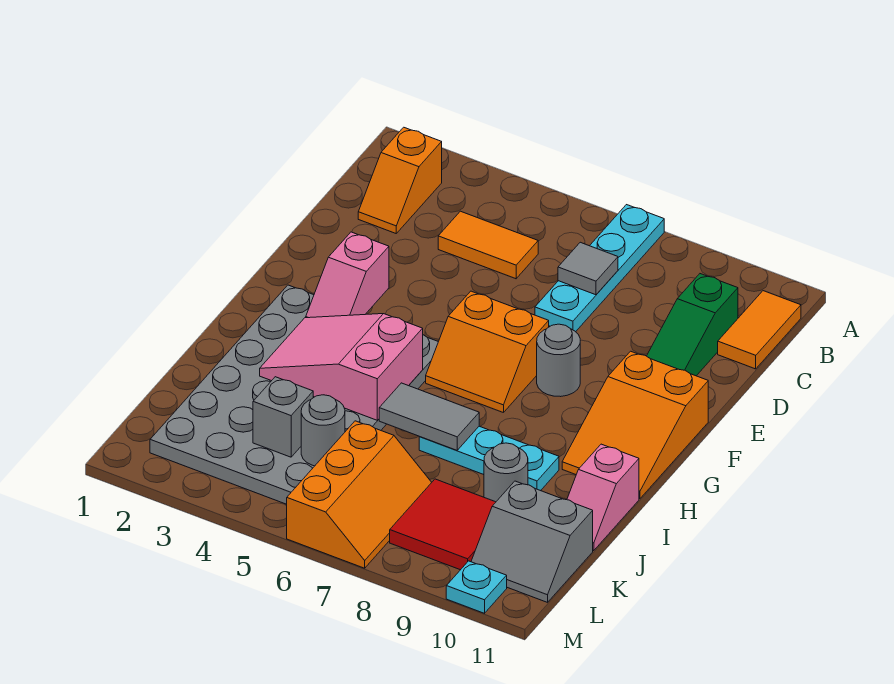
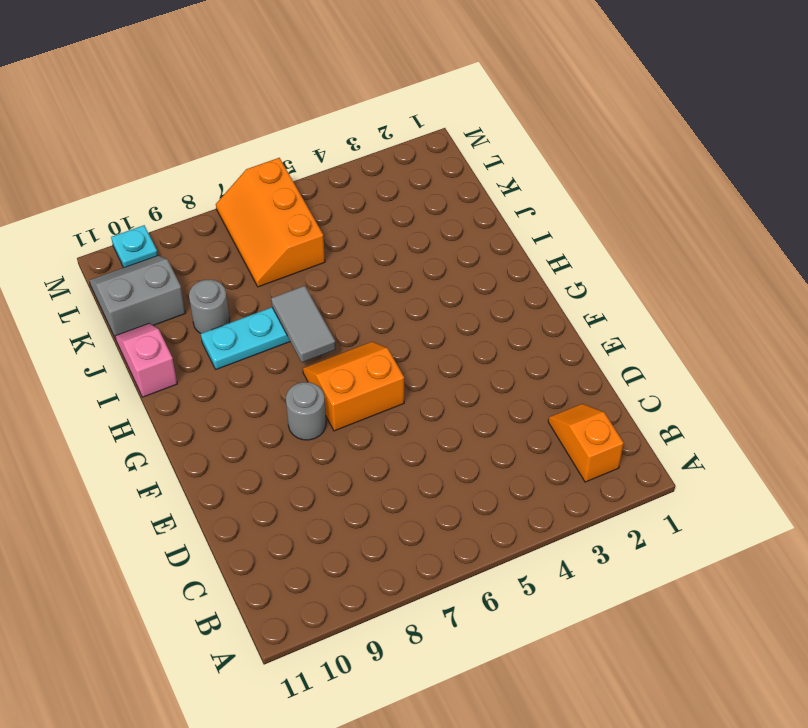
grey tile H7:I7 level 2 -> grey tile I6:I7 level 2
none -> cyan plate A7:D7 level 1
none -> orange tile B11:C11 level 1
none -> orange tile C4:C5 level 1

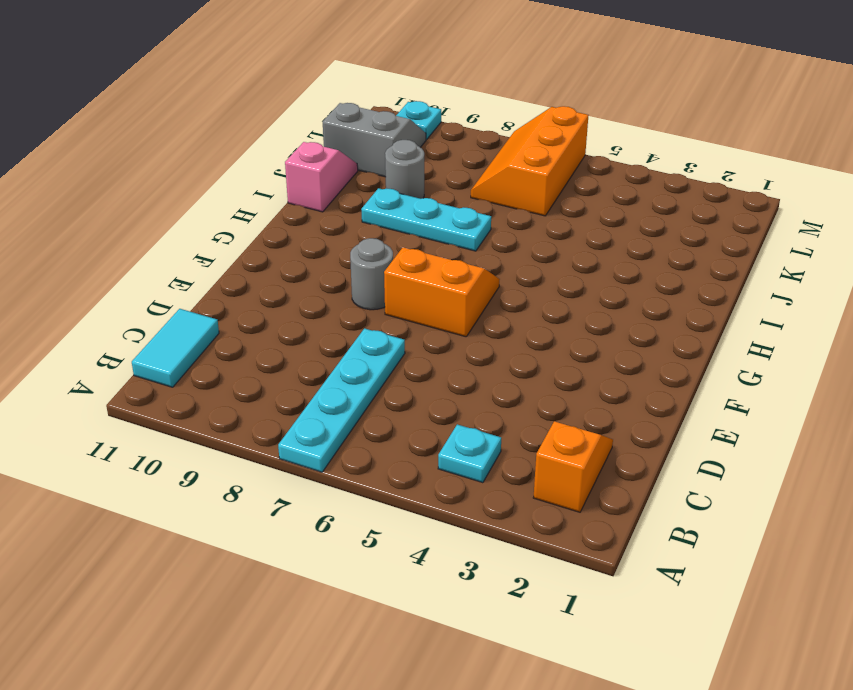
cyan plate B4 level 1 -> none
cyan tile B11:C11 level 1 -> orange tile B11:C11 level 1
none -> orange tile C4:C5 level 1
none -> green slope C10:E10 level 1 top C
none -> orange slope F10:H11 level 1 top F

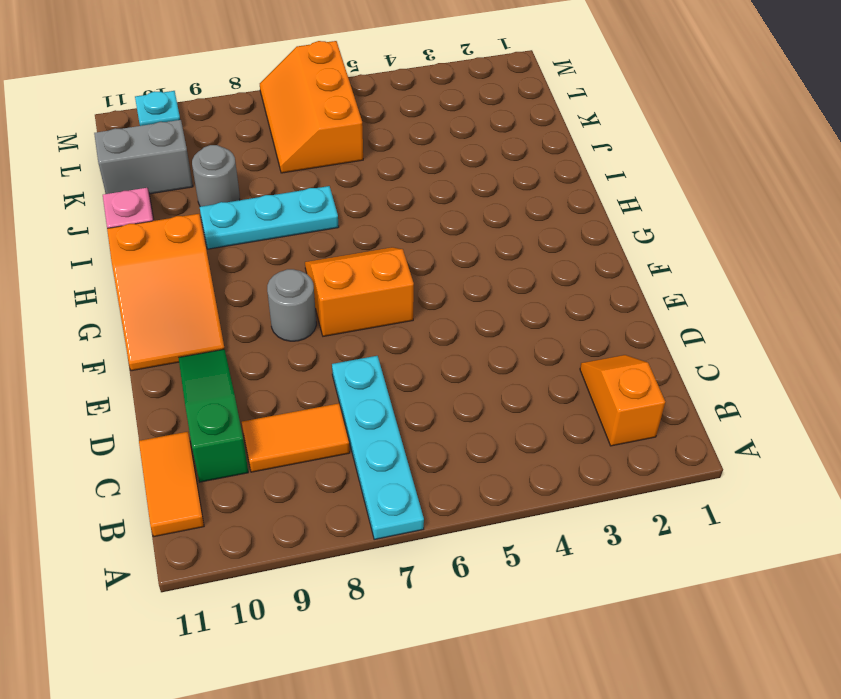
orange tile C8:C9 level 1 -> orange tile C4:C5 level 1
orange slope F10:H11 level 1 top H -> orange slope F10:H11 level 1 top F
none -> grey plate G2:L5 level 1
none -> red tile K8:L9 level 1
none -> grey tile C7 level 2

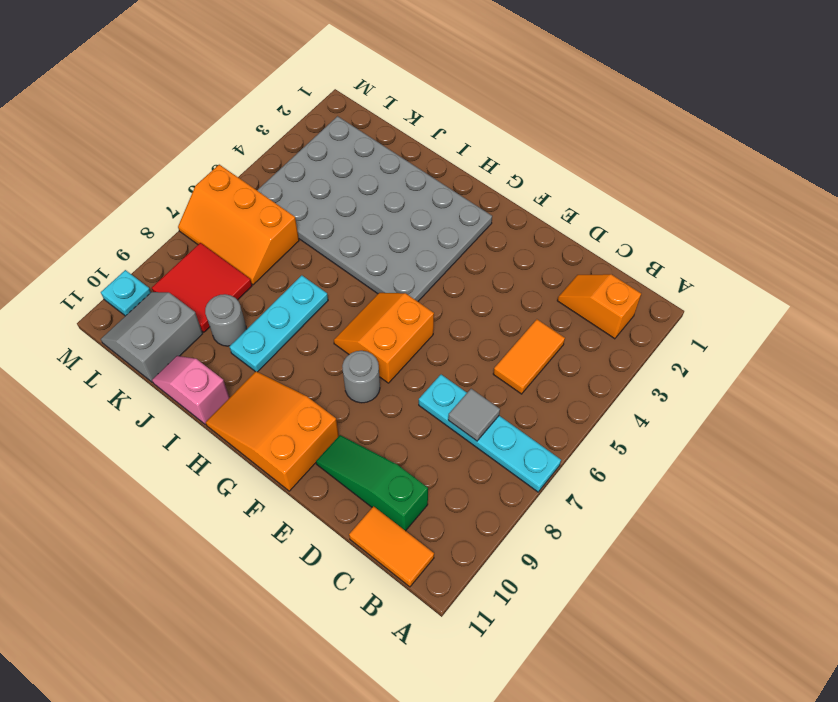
none -> pink slope F3:G3 level 2 top F
none -> pink slope H3:I5 level 2 top 5
none -> grey tile I6:I7 level 2

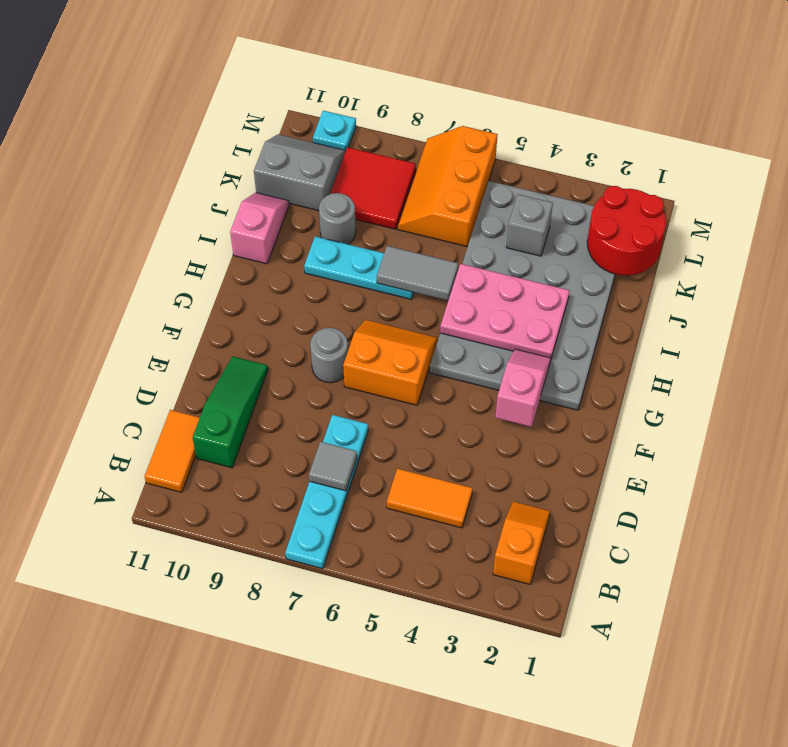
pink plate H3:I5 level 2 -> pink slope H3:I5 level 2 top 5
red round brick K1:L2 level 2 -> none
none -> orange slope F10:H11 level 1 top F
none -> grey round brick K5 level 2

